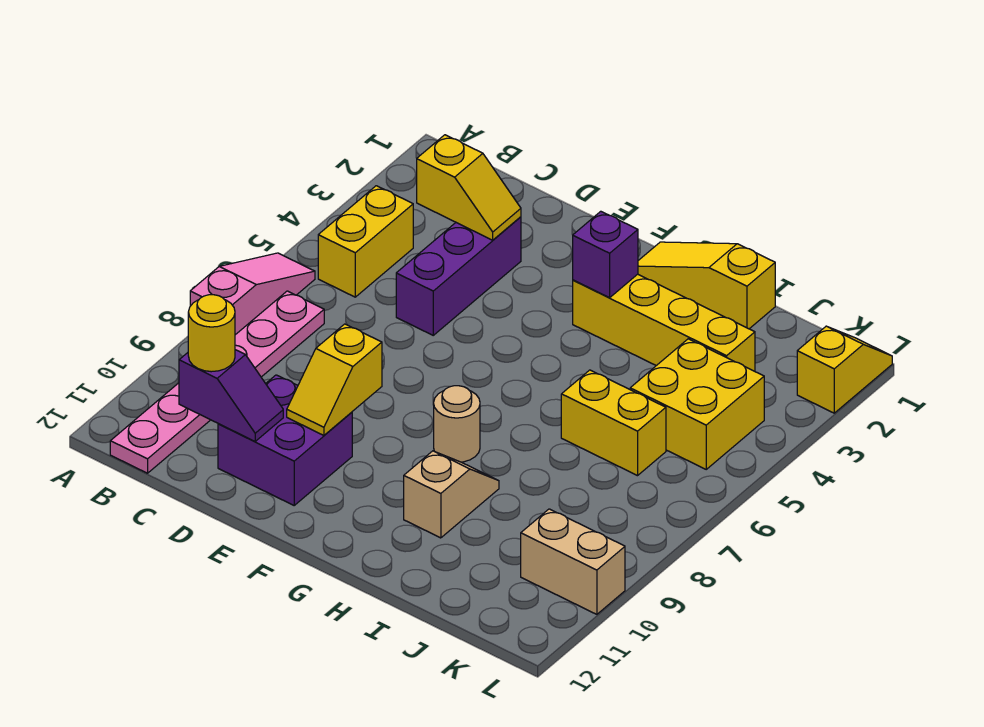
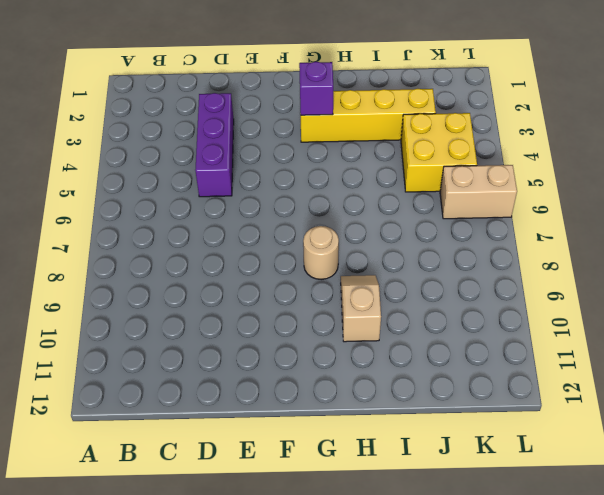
tan brick K6:L6 level 1 -> tan brick K10:L10 level 1
none -> pink slope A6:A8 level 1 top 8
none -> yellow brick B4:B5 level 1
none -> pink plate B7:B12 level 1

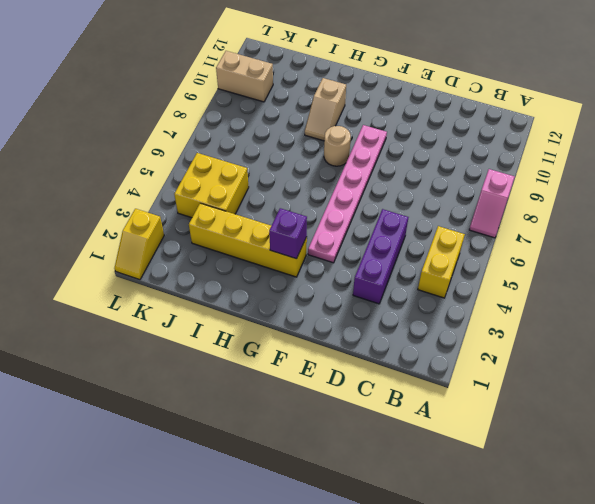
pink slope A7:A8 level 1 top 8 -> pink slope A6:A8 level 1 top 8
pink plate F4:F9 level 1 -> pink plate B7:B12 level 1
none -> purple brick D10:E11 level 1
none -> yellow slope G1:I1 level 1 top I
none -> yellow brick I6:J6 level 1

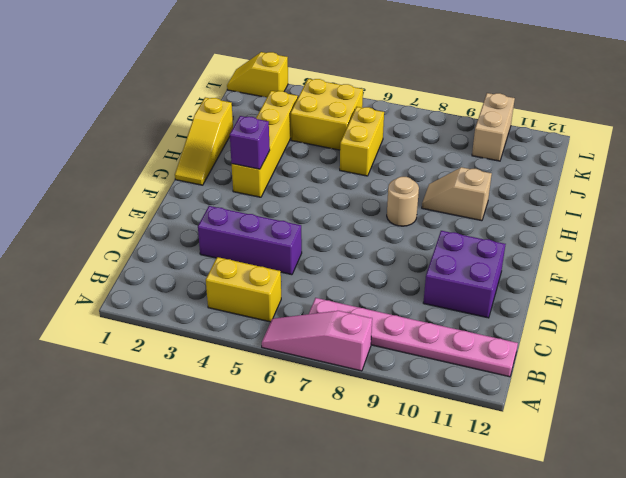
none -> yellow slope C3:D3 level 2 top C
none -> purple slope C11:D11 level 2 top C
none -> yellow slope E9:E10 level 2 top 9

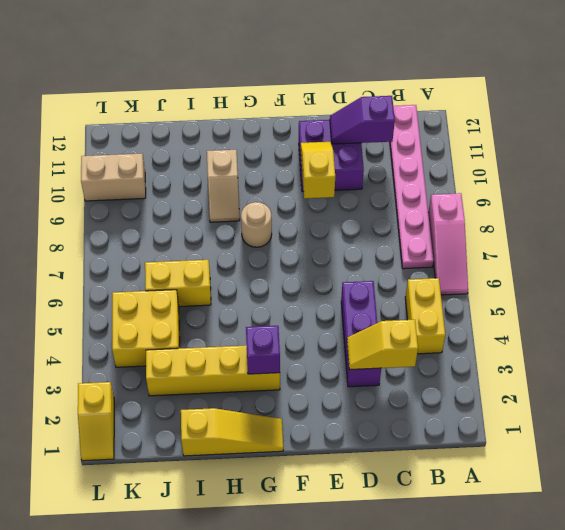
none -> yellow round brick C11 level 3

